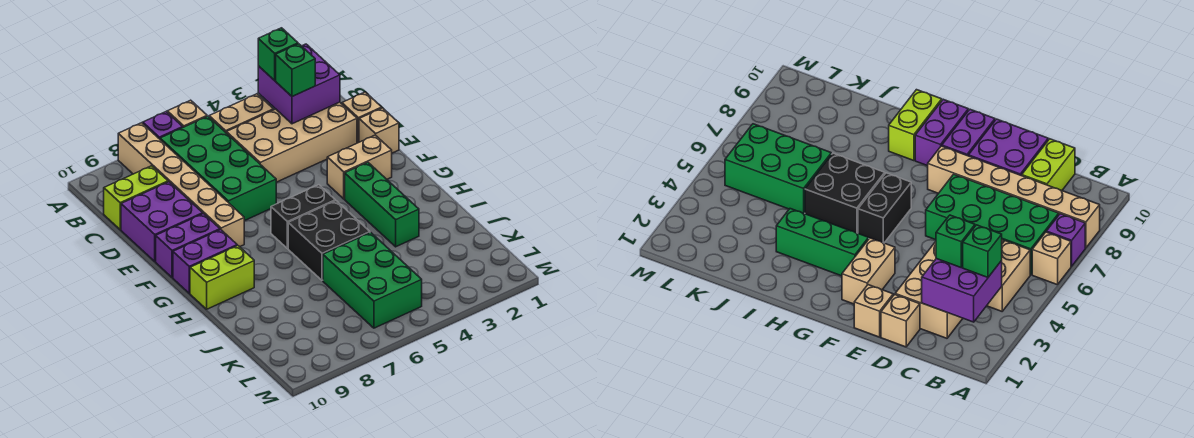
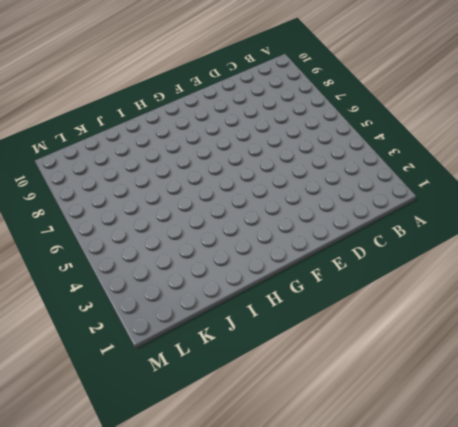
none -> tan brick A6 level 1
none -> purple brick A7 level 1
none -> tan brick A8:F8 level 1

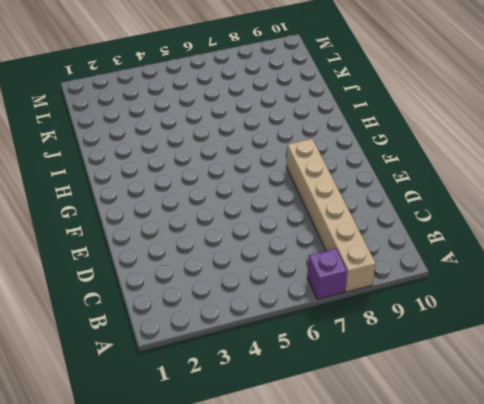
none -> tan brick A6 level 1
none -> tan brick B4:B5 level 1
none -> green brick B6:E7 level 1

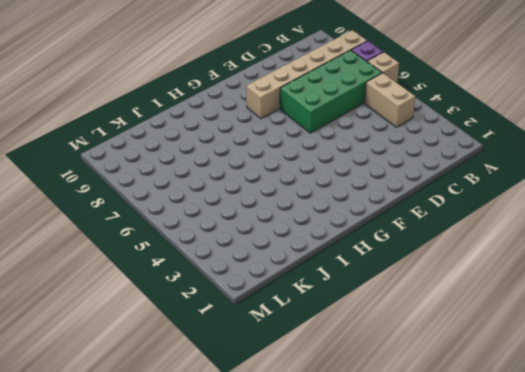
none -> tan brick C2:D5 level 1
none -> lime brick C9:C10 level 1
none -> tan brick D1 level 1

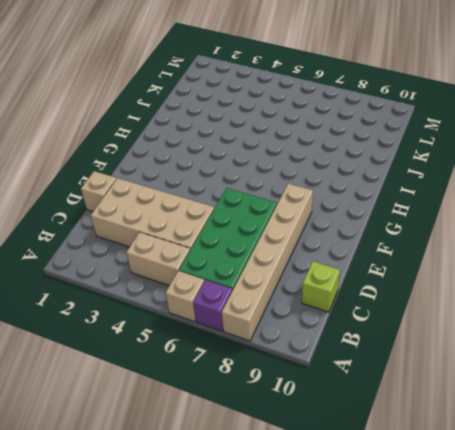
lime brick C10 level 1 -> lime brick C9:C10 level 1
none -> purple brick D9:E10 level 1
none -> tan brick E1 level 1
none -> tan brick F2:F3 level 1

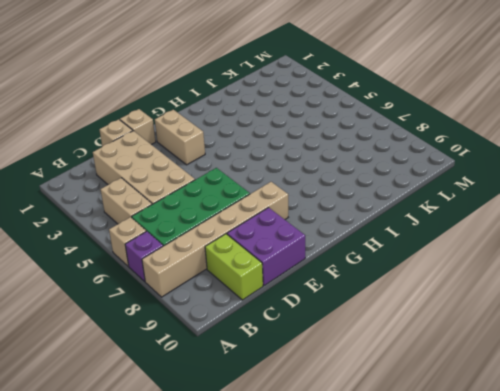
none -> purple brick F9:F10 level 1
none -> green brick G3:I3 level 1
none -> black brick G5:G6 level 1

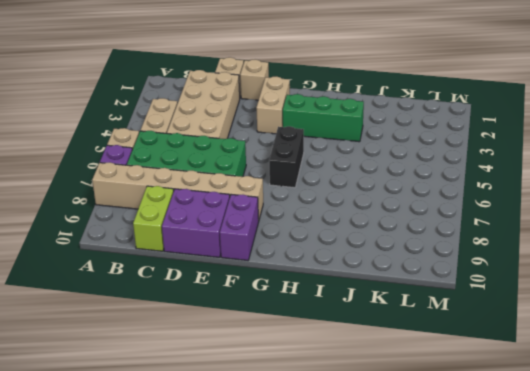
none -> purple brick G9:G10 level 1
none -> black brick H5:I6 level 1
none -> lime brick H9:H10 level 1

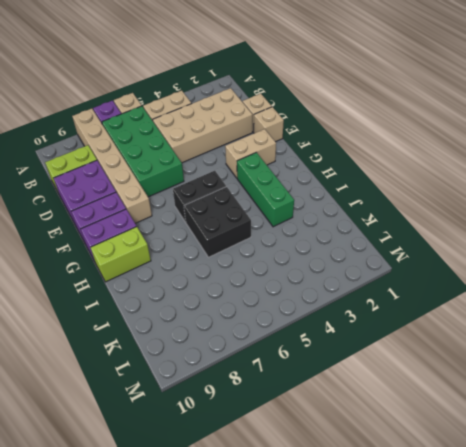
none -> green brick J5:L6 level 1
none -> purple brick B2:C3 level 2
none -> green brick B3 level 3

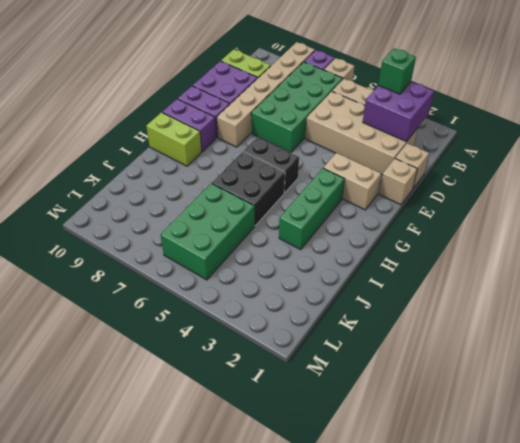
none -> green brick C3 level 3

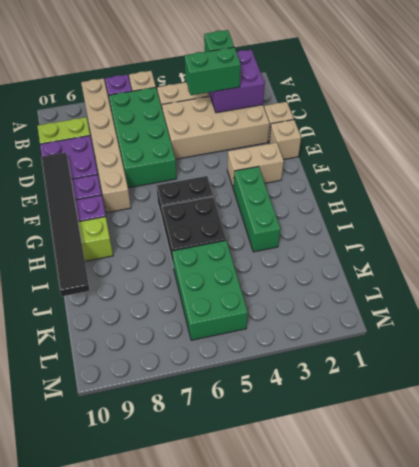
green brick C3:C4 level 3 -> green brick C3 level 3
black tile E10:J10 level 2 -> none

